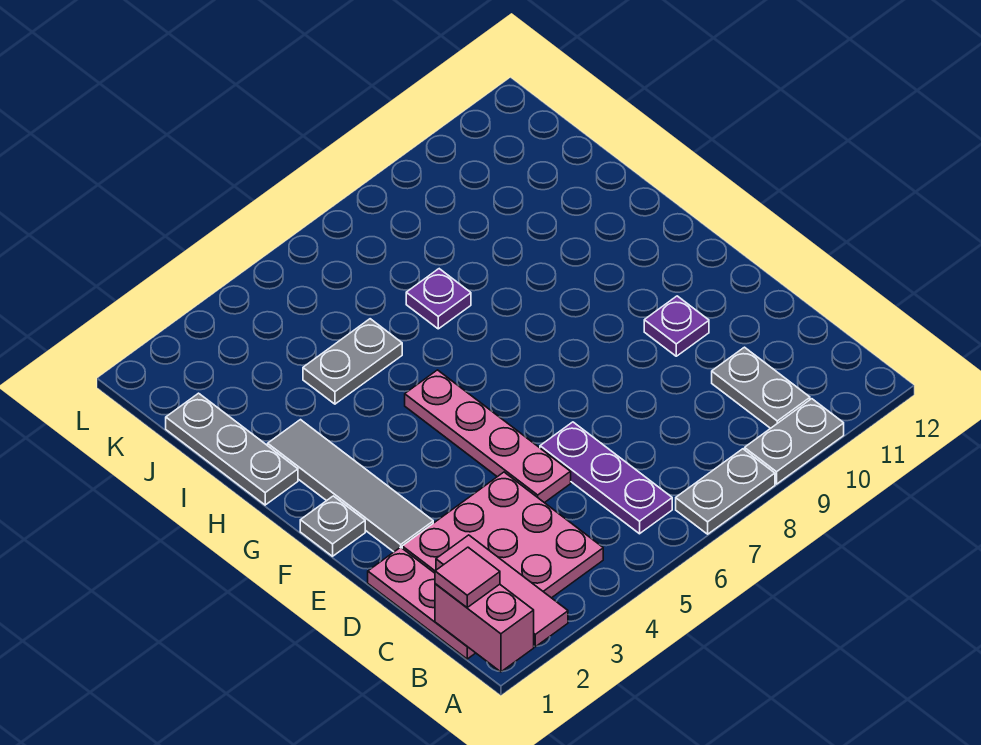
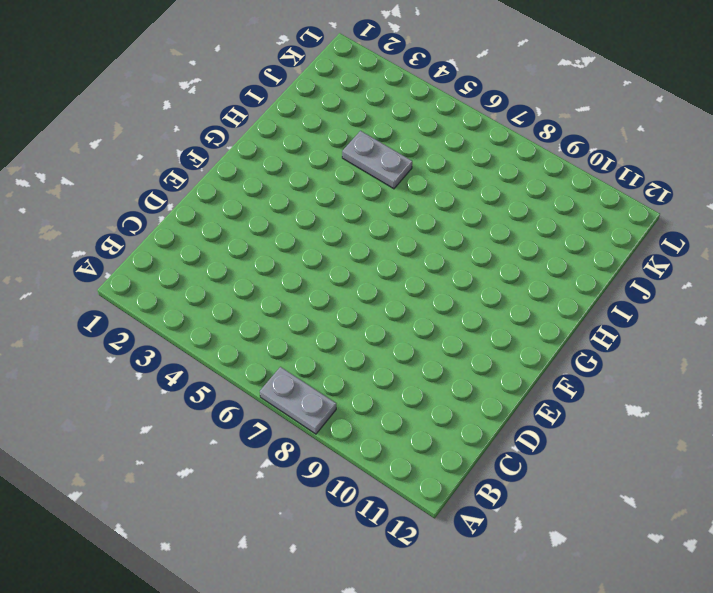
none -> grey plate A9:A10 level 1
none -> pink plate B1:D1 level 1
none -> pink plate B2:D4 level 1

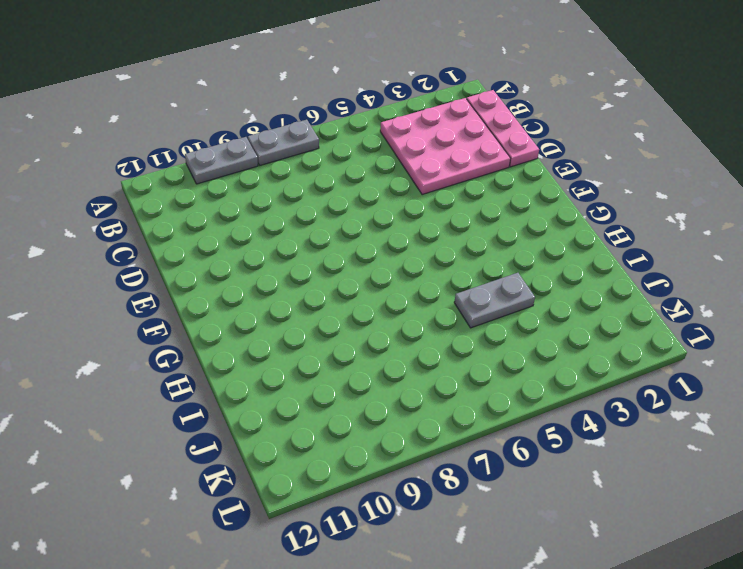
none -> purple plate B6:D6 level 1
none -> grey plate B10:C10 level 1
none -> pink plate D5:G5 level 1

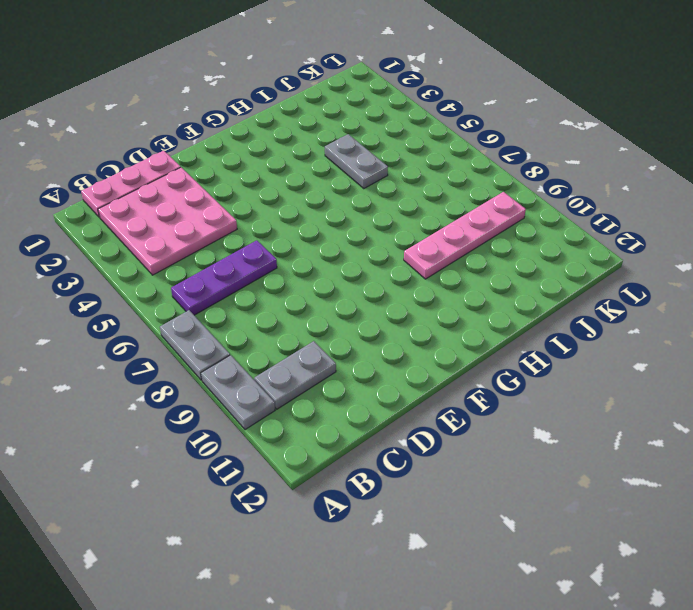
pink plate H9:K9 level 1 -> pink plate D5:G5 level 1
none -> grey tile E2:H2 level 1
none -> purple plate E10 level 1
none -> grey plate F1 level 1

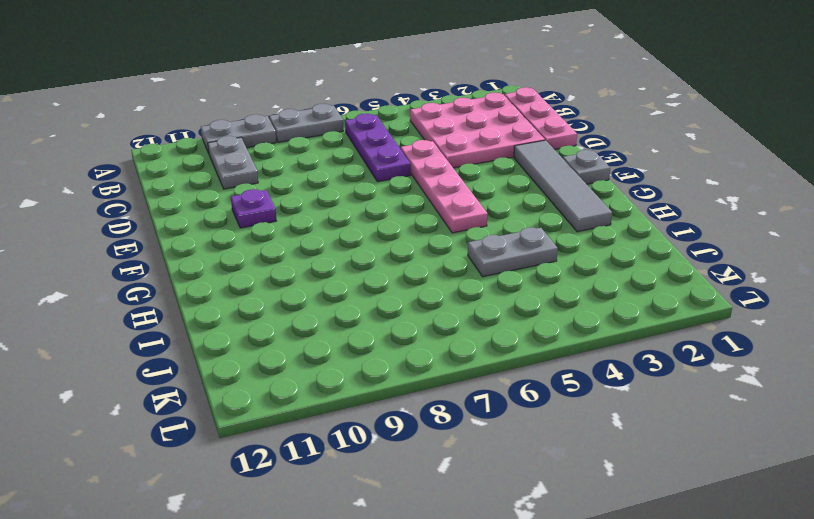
none -> grey plate H1:J1 level 1
none -> purple plate I7 level 1
none -> pink brick A1:B1 level 2

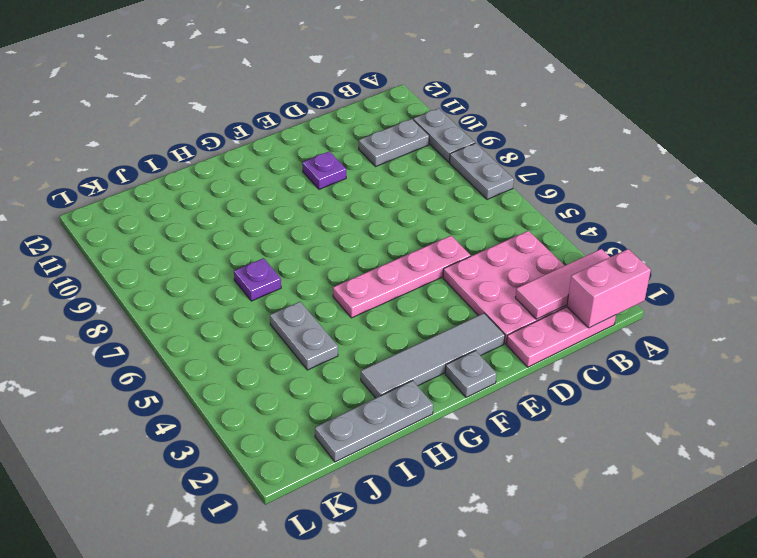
none -> purple plate B6:D6 level 1
none -> pink tile B1 level 3

